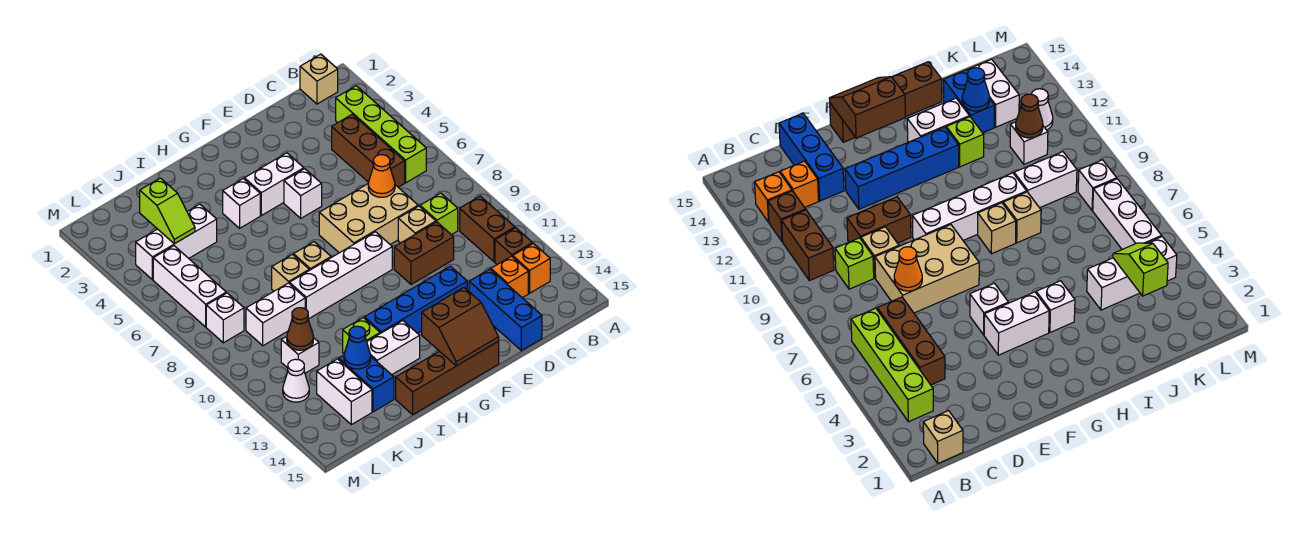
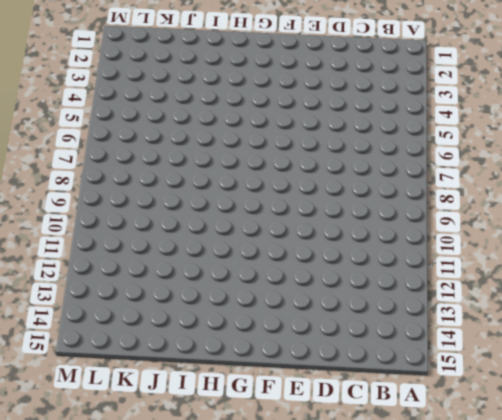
none -> tan brick B1 level 1
none -> lime brick B3:B6 level 1
none -> brown brick B10:B11 level 1
none -> brown brick B12 level 1

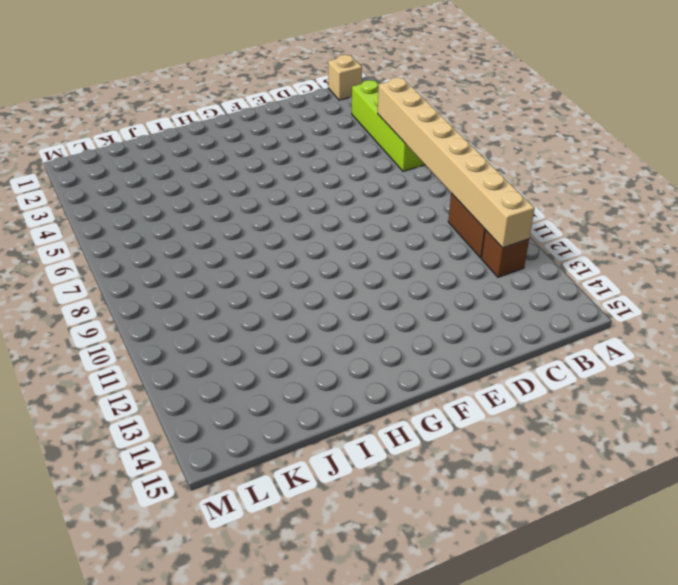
tan brick B5:B12 level 2 -> none
none -> orange brick B13 level 1
none -> brown brick C4:C6 level 1
none -> lime brick C9 level 1
none -> orange brick C13 level 1

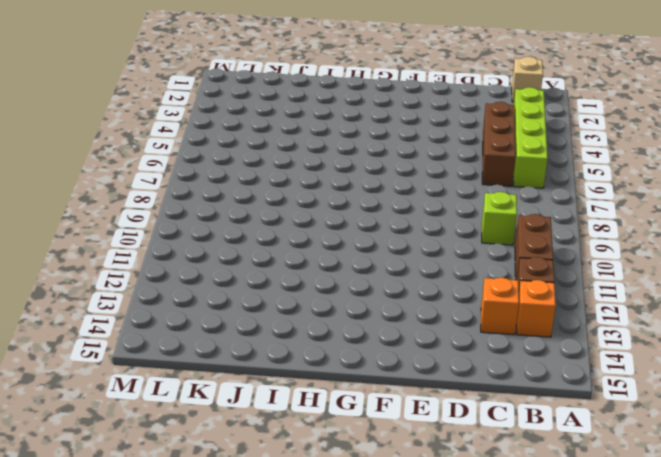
none -> tan brick D7:F8 level 1
none -> tan brick D9 level 1
none -> brown brick D10:E10 level 1
none -> blue brick D13:D15 level 1

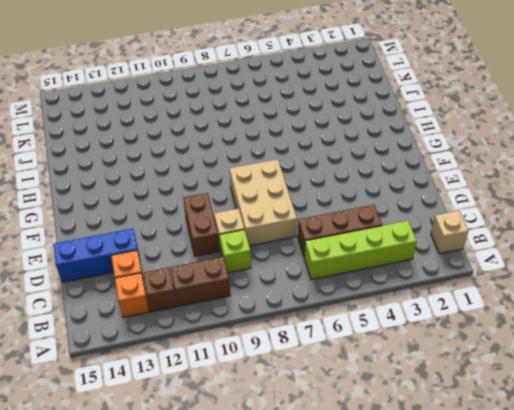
none -> blue brick E12:H12 level 1
none -> white brick F4:G4 level 1
none -> white brick F5 level 1
none -> white brick F9:I9 level 1

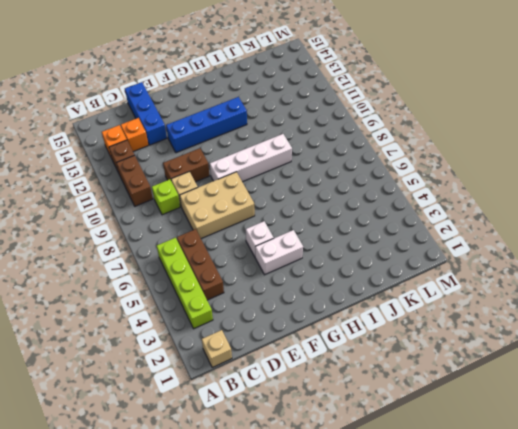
none -> brown brick F15:I15 level 1
none -> white brick H4 level 1
none -> tan brick H8 level 1
none -> white brick H13:I13 level 1

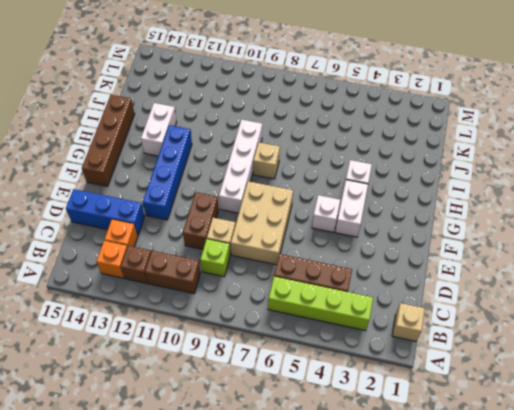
none -> tan brick I8 level 1
none -> lime brick I12 level 1
none -> white brick J4:L4 level 1
none -> white brick J9:K9 level 1

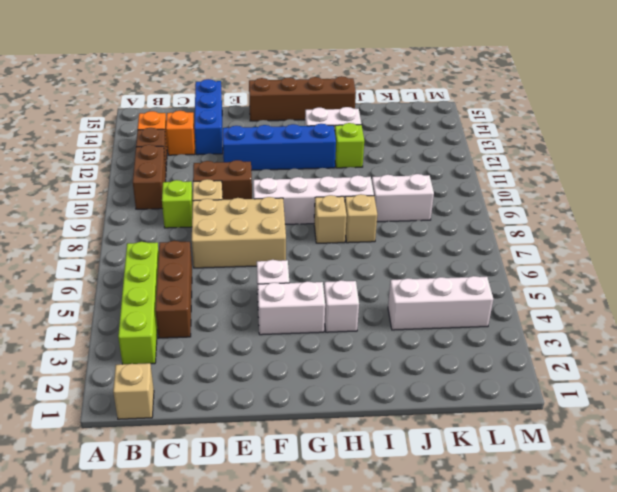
none -> blue brick J13:J14 level 1
none -> white brick K11 level 1
none -> white brick K13:K14 level 1
none -> white brick L5:L7 level 1

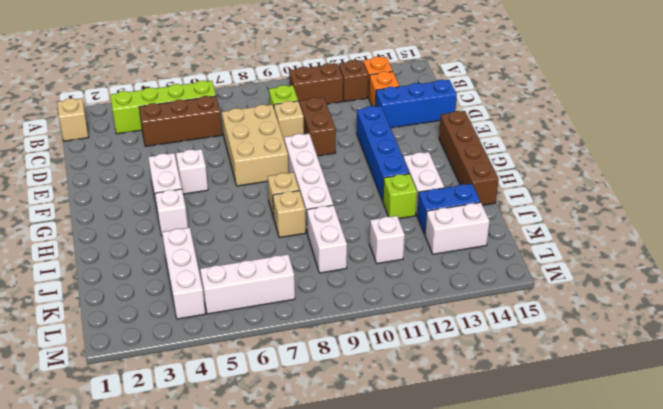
none -> white brick L8 level 1
none -> white cone L12 level 1
none -> orange cone D7 level 2
none -> brown slope F14:G15 level 2 top 14

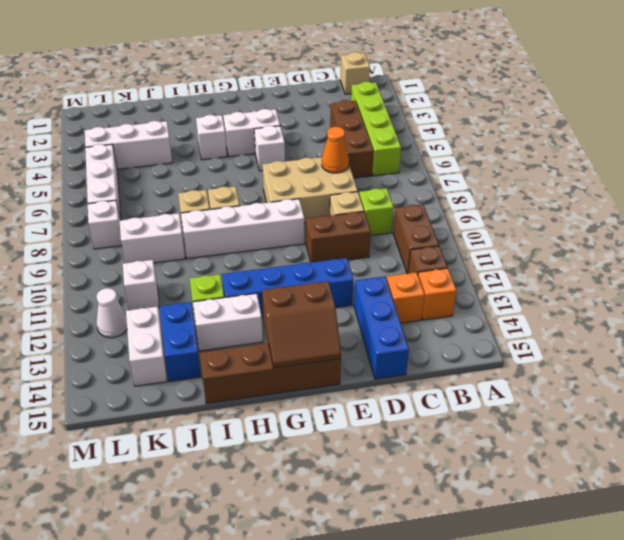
none -> blue cone J13 level 2
none -> lime slope K3:K4 level 2 top 3
none -> brown cone K11 level 2

